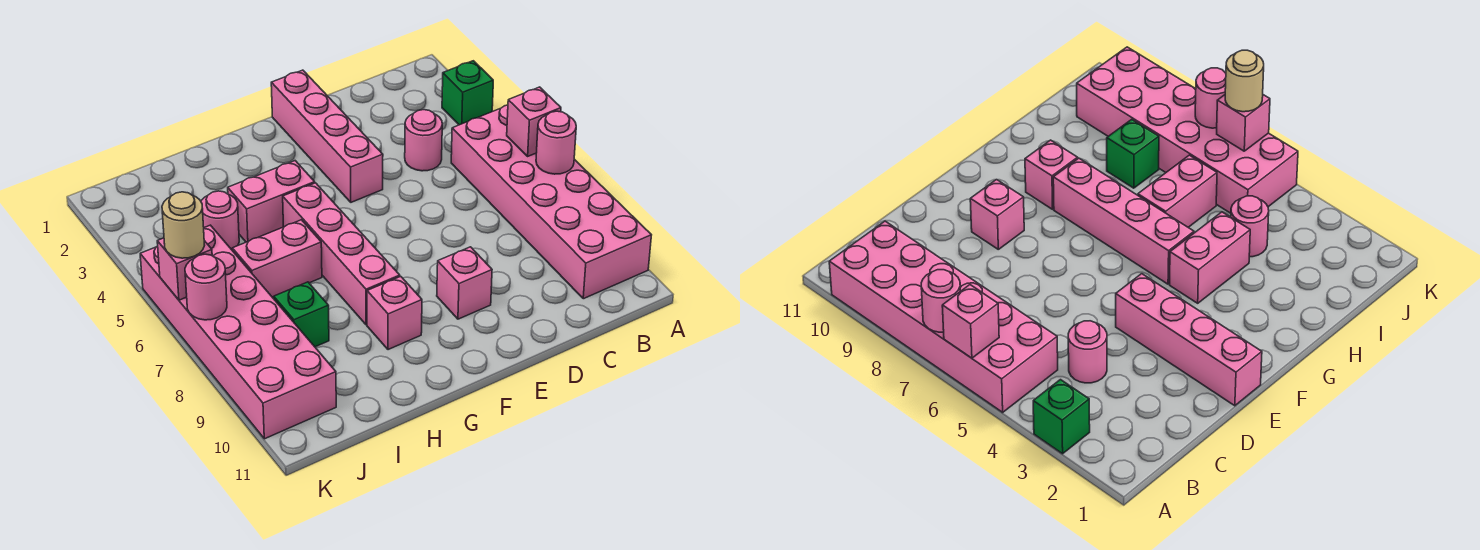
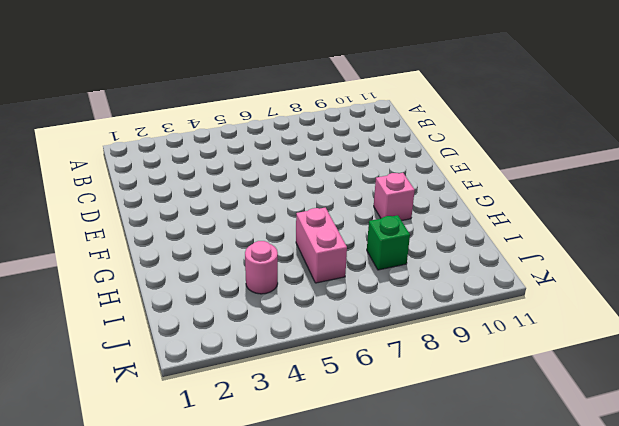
none -> green brick A3 level 1
none -> pink brick A5:B10 level 1
none -> pink round brick C4 level 1

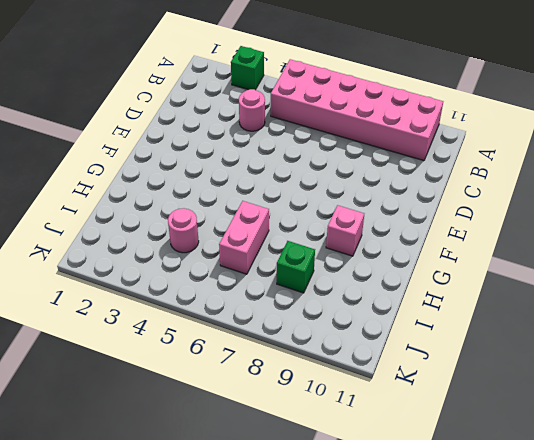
none -> pink brick E1:E4 level 1
none -> pink brick E9 level 1
none -> pink brick G4:H4 level 1

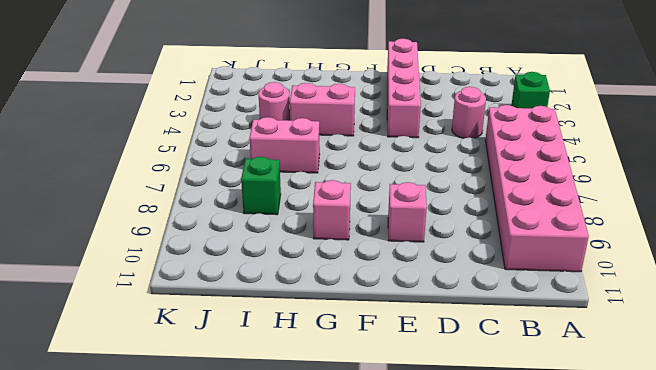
none -> pink brick G5:G8 level 1
none -> pink brick J5:K10 level 1
none -> pink brick A6 level 2

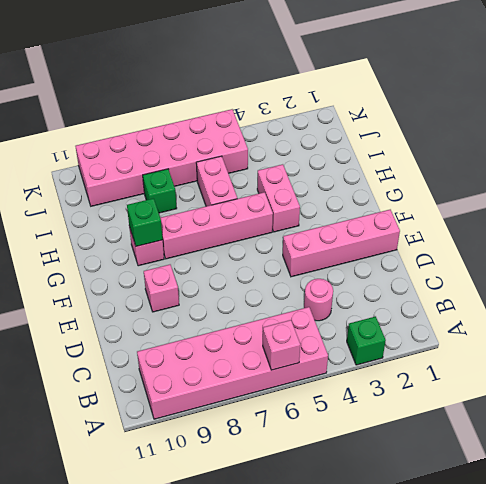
green brick G9 level 2 -> none
none -> pink round brick I4 level 1
none -> pink round brick A7 level 2
none -> pink brick K6 level 2

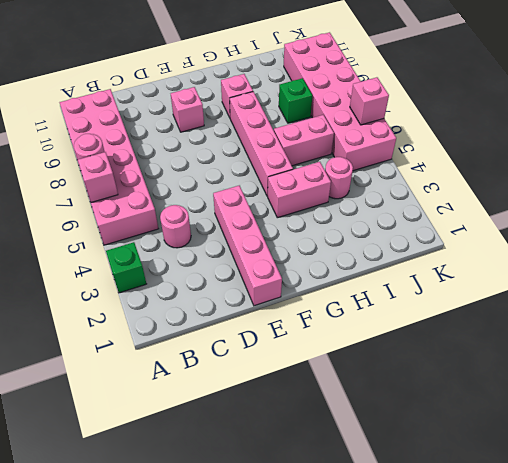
none -> pink round brick K7 level 2
none -> tan round brick K6 level 3

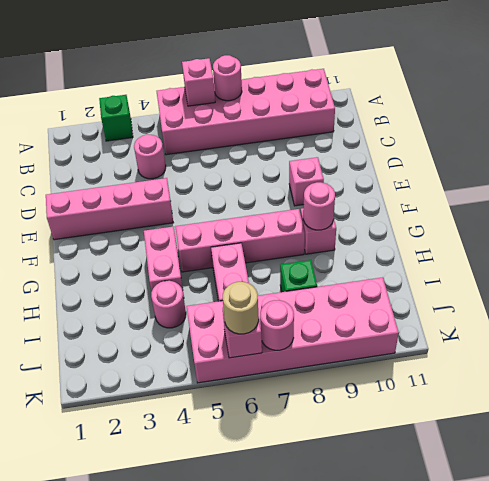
pink round brick G9 level 2 -> none

